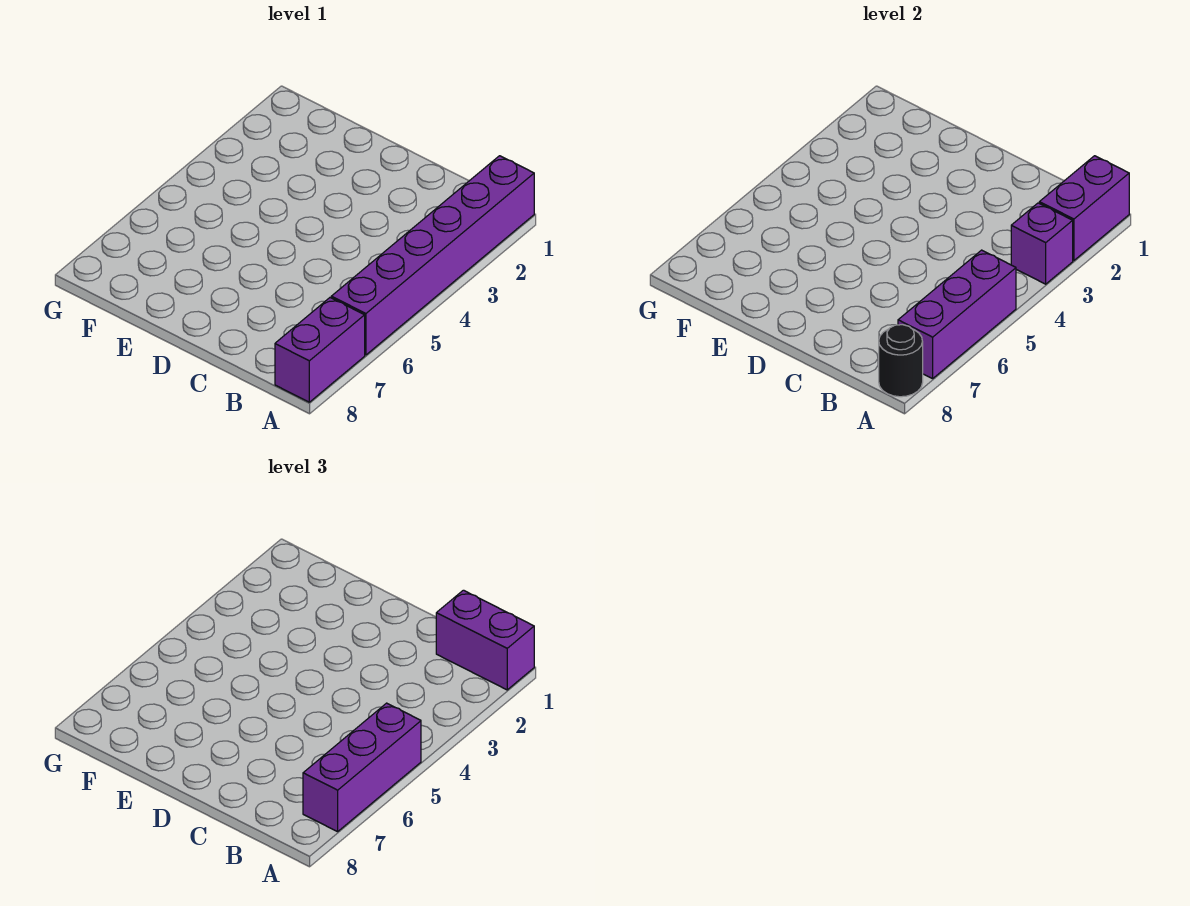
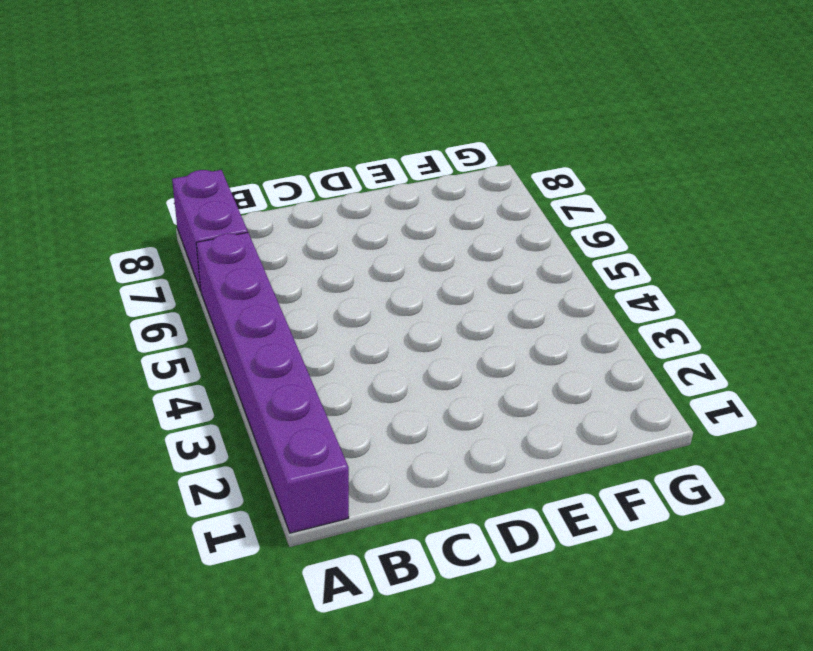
none -> purple brick A1:A2 level 2
none -> purple brick A3 level 2

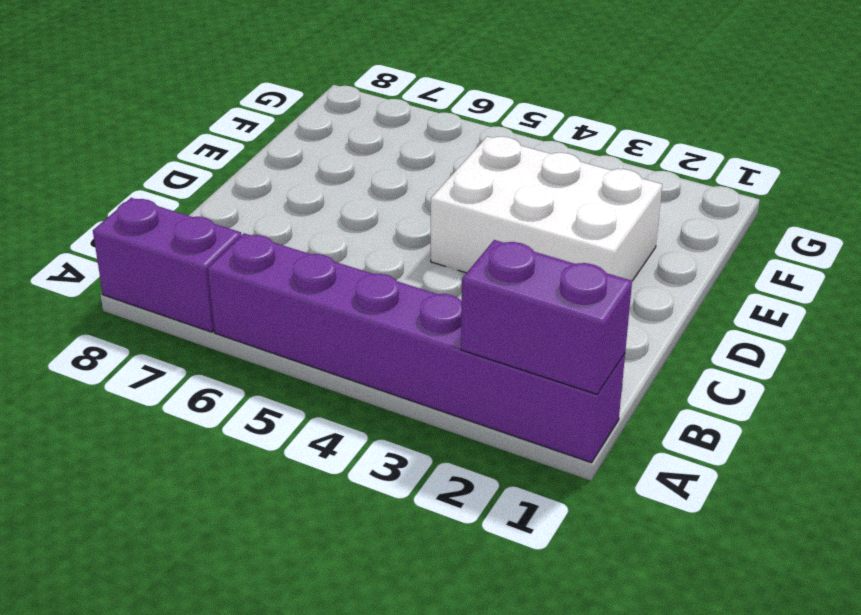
white brick D2:E4 level 1 -> none
none -> purple brick A3 level 2
none -> purple brick A5:A7 level 2

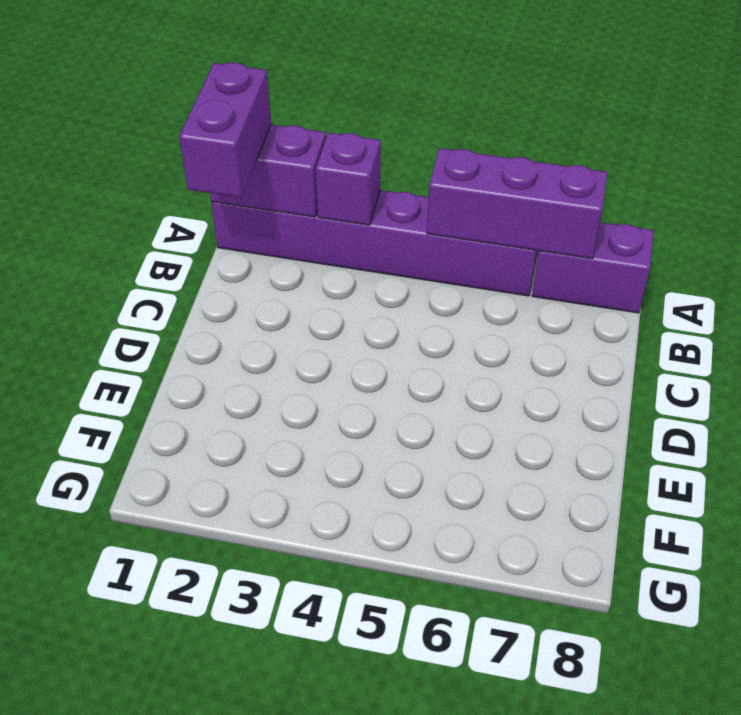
none -> black round brick A8 level 2
none -> purple brick A5:A7 level 3

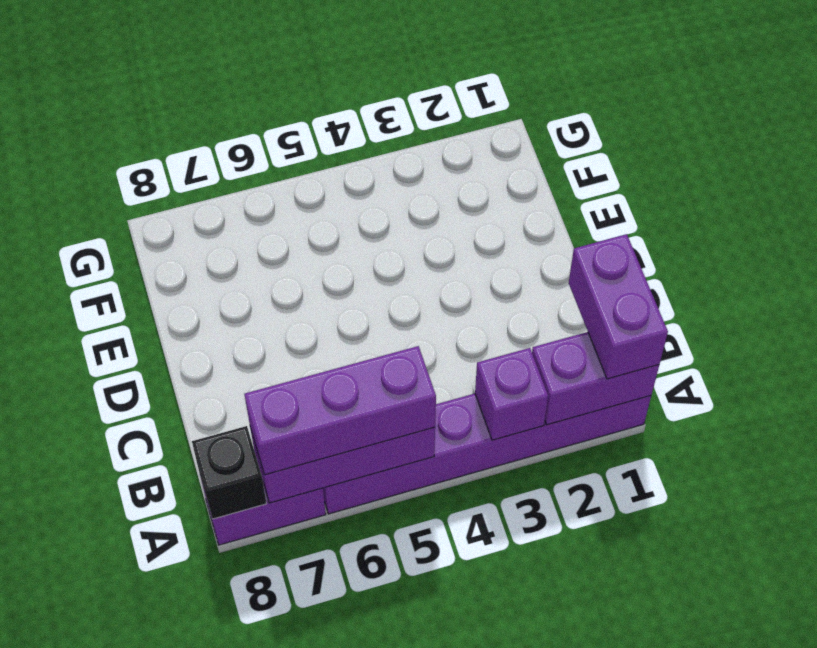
black brick A8 level 2 -> black round brick A8 level 2

